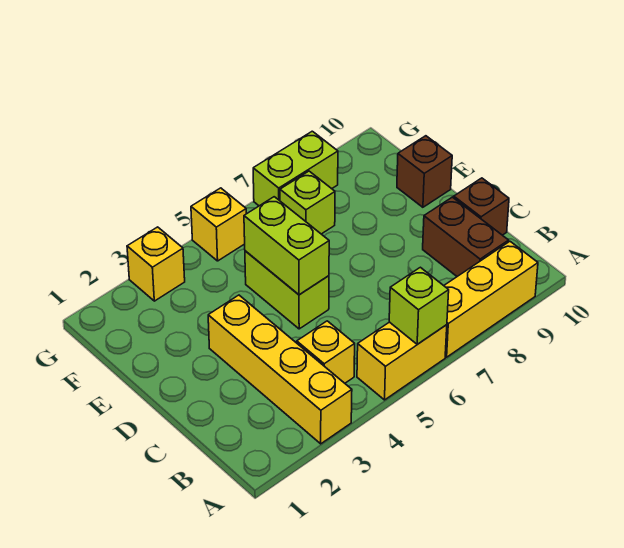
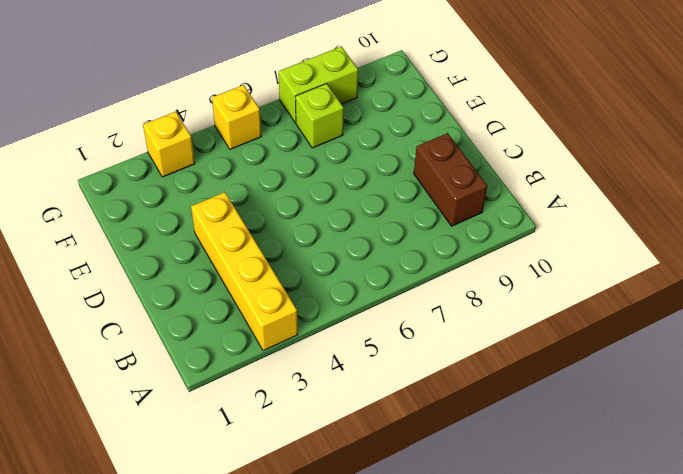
none -> yellow brick A5:A6 level 1
none -> yellow brick A7:A9 level 1
none -> yellow brick B4 level 1

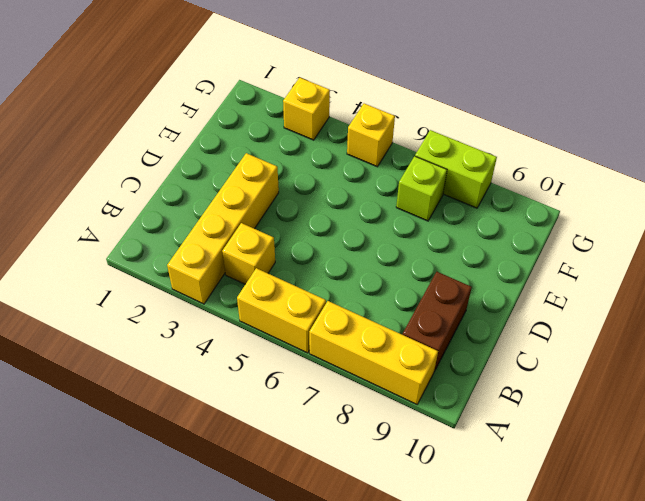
none -> brown brick C10 level 1
none -> lime brick D5:E5 level 1
none -> brown brick E10 level 1

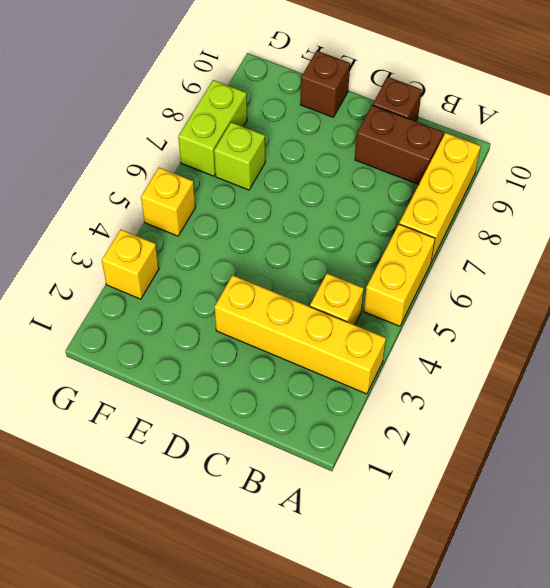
none -> lime brick D5:E5 level 1
none -> lime brick A6 level 2
none -> lime brick D5:E5 level 2

